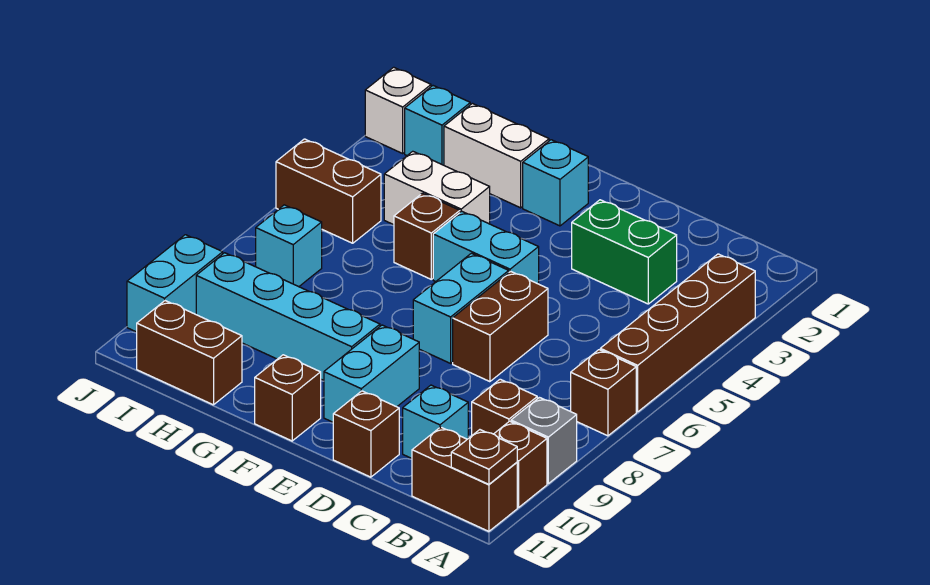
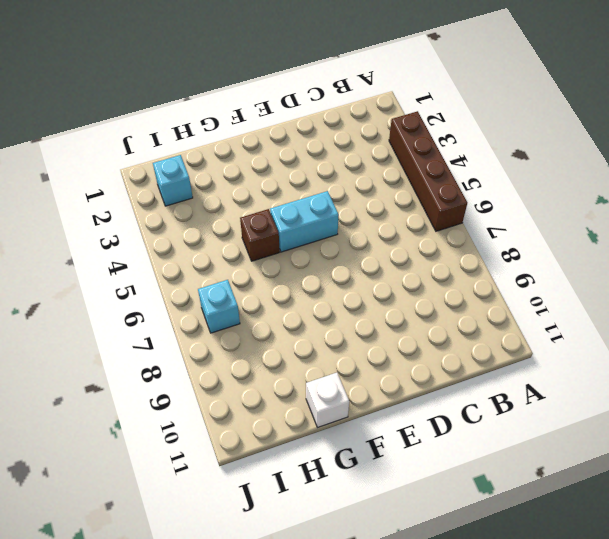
white brick G11 level 1 -> white brick J2 level 1
none -> brown brick A7 level 1
none -> grey brick A9 level 1
none -> brown brick A10 level 1

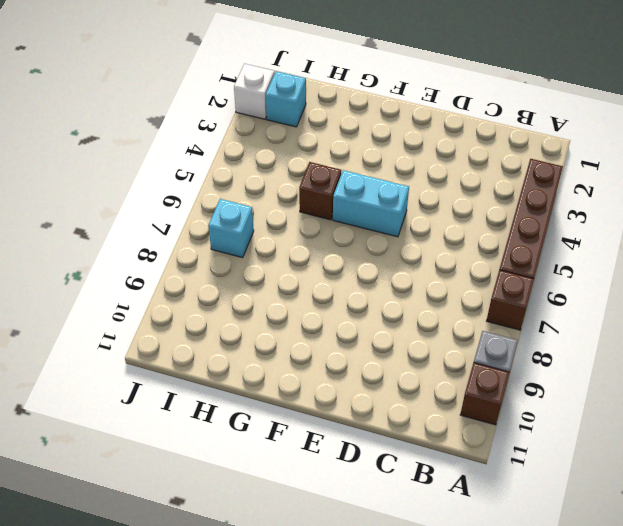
none -> brown brick A11:B11 level 1
none -> brown brick B9 level 1
none -> green brick C3:D3 level 1

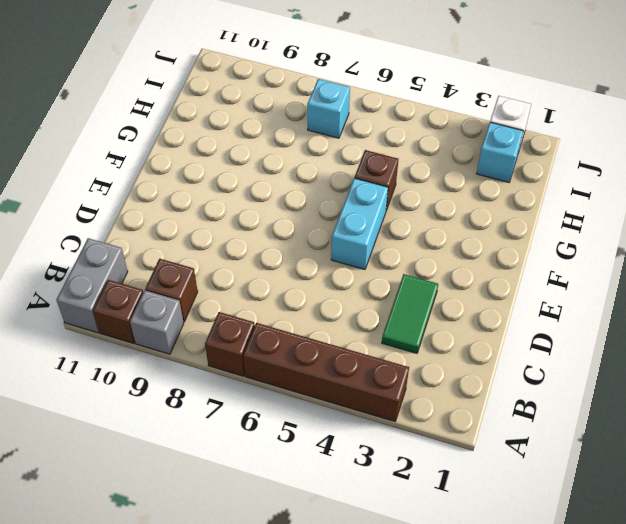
grey brick A11:B11 level 1 -> brown brick A11:B11 level 1
green tile C3:D3 level 1 -> green brick C3:D3 level 1
none -> cyan brick C10 level 1
none -> brown brick D6:D7 level 1
none -> brown brick D11 level 1

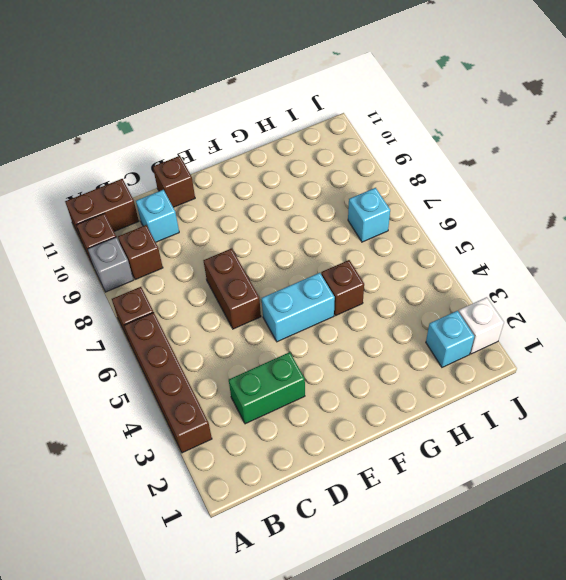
none -> cyan brick E6:E7 level 1
none -> cyan brick E9:E10 level 1
none -> cyan brick F2 level 1

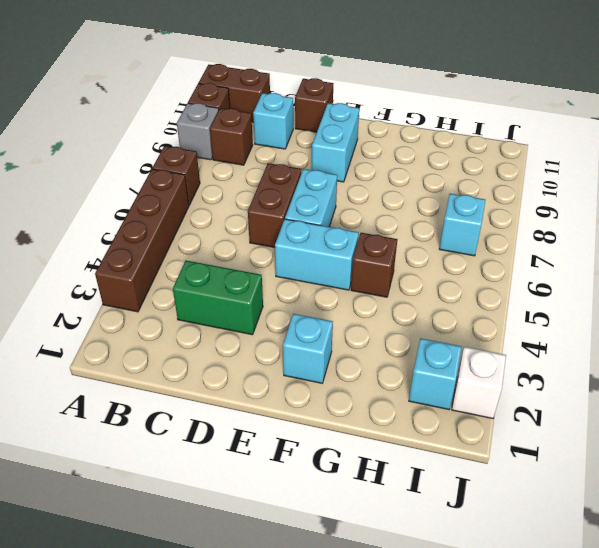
none -> cyan brick F9:I9 level 1
none -> brown brick F11 level 1
none -> white brick G2:H2 level 1

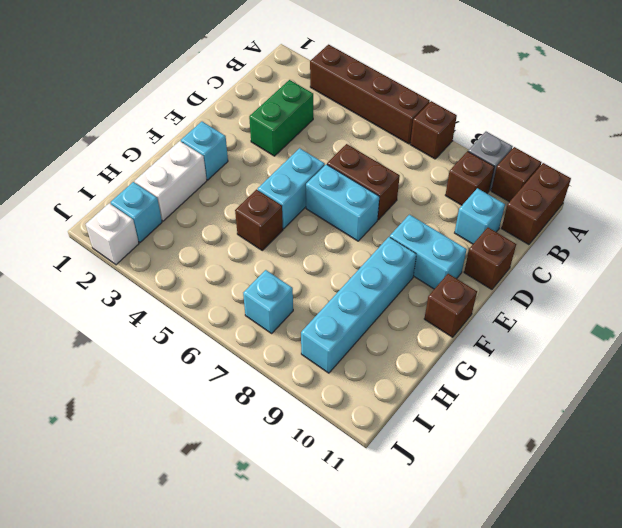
none -> white brick G4:H4 level 1
none -> brown brick H11:I11 level 1
none -> brown brick I5:J5 level 1

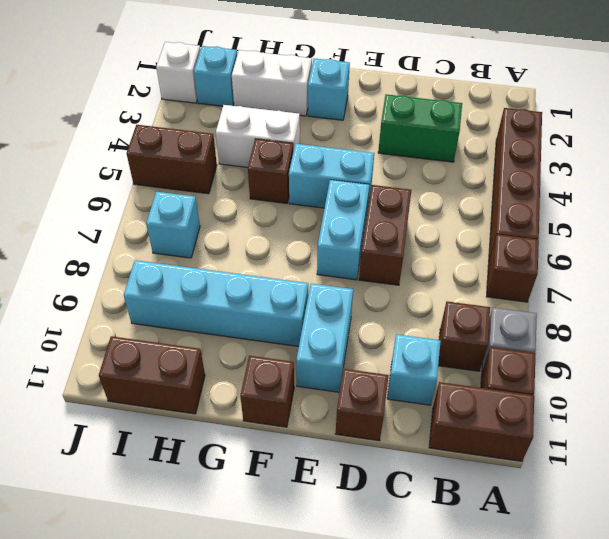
none -> cyan brick J9:J10 level 1
none -> brown plate A11 level 2

